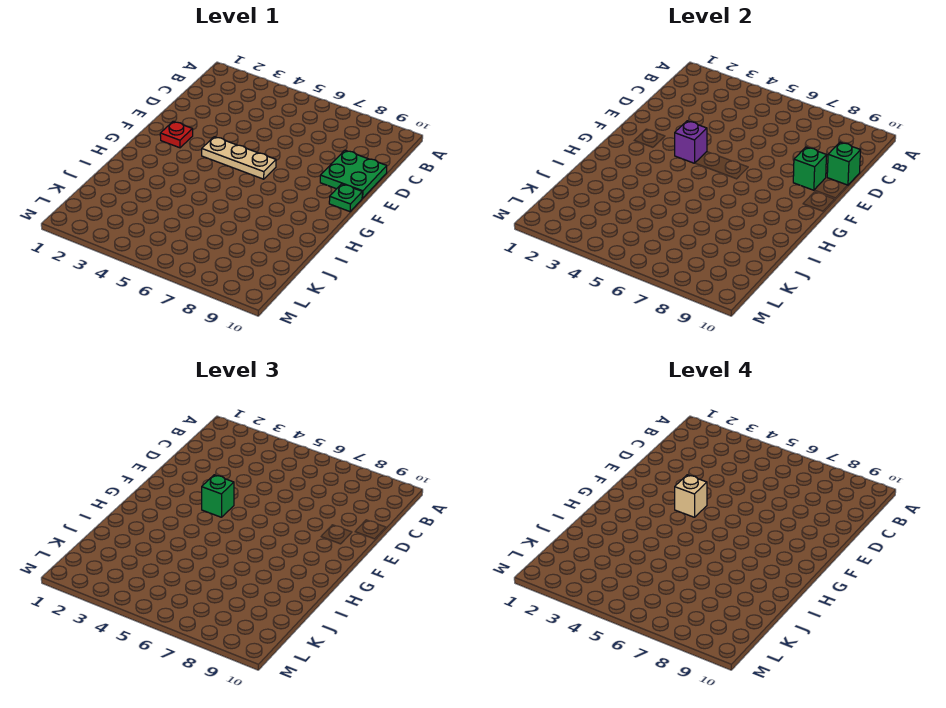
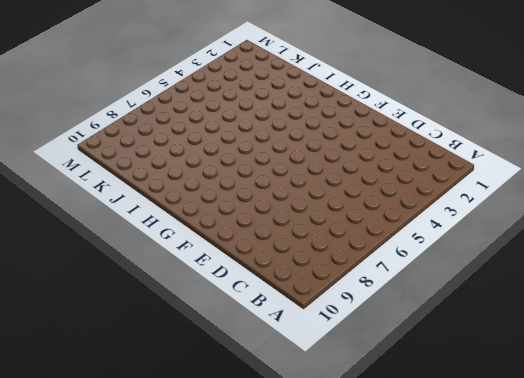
none -> green plate D9:E10 level 1
none -> red plate F2 level 1

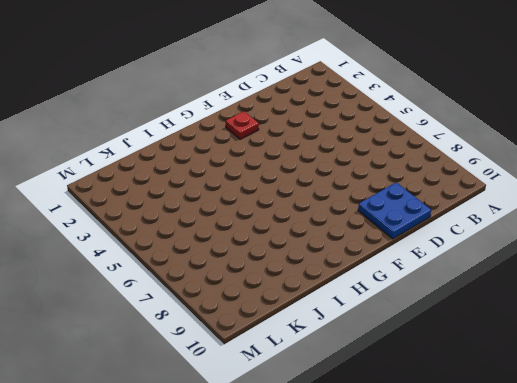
blue plate D9:E10 level 1 -> green plate D9:E10 level 1
none -> tan plate F4:F6 level 1
none -> green plate F10 level 1

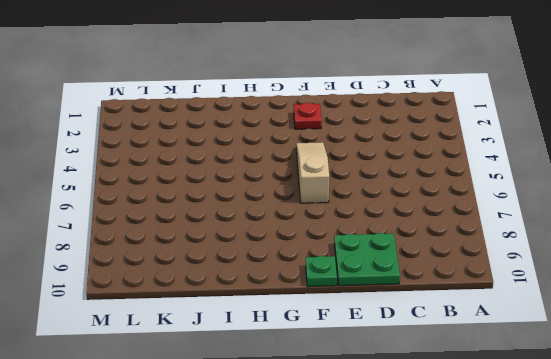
tan slope F4:F6 level 1 top 6 -> tan plate F4:F6 level 1
none -> green brick D10 level 2
none -> green brick E9 level 2

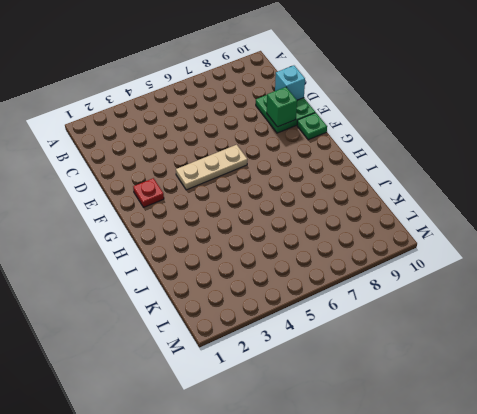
cyan brick D10 level 2 -> green brick D10 level 2
none -> purple brick F4 level 2
none -> green brick F4 level 3

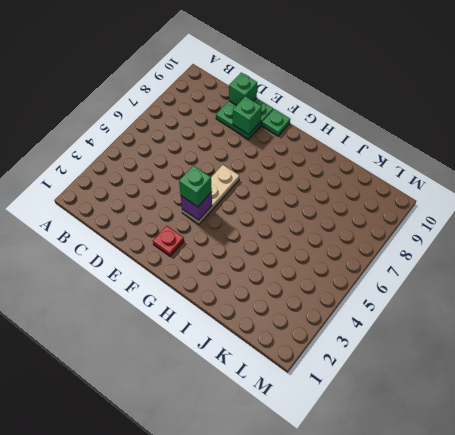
none -> tan brick F4 level 4

